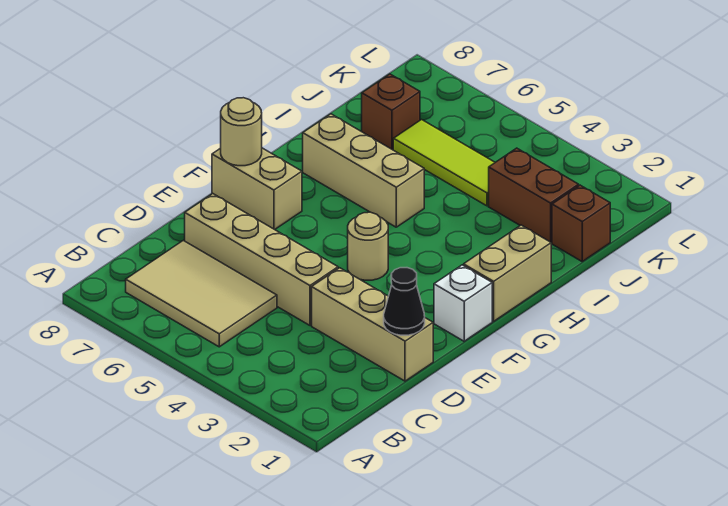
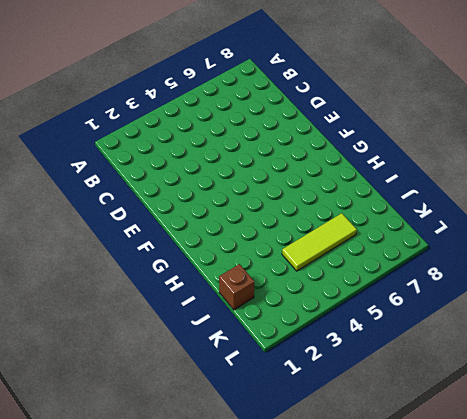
none -> tan tile B5:C7 level 1
none -> tan brick D1:D3 level 1
none -> tan brick D4:D7 level 1

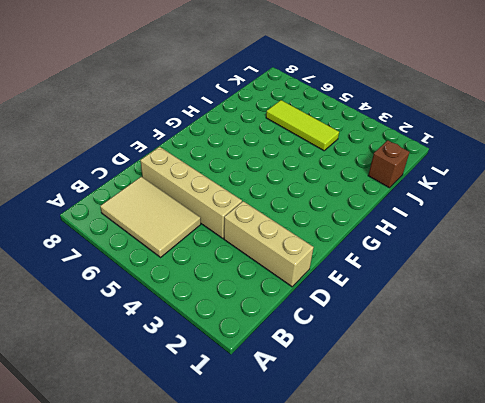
none -> white brick F1 level 1
none -> tan round brick F4 level 1
none -> tan brick F7:F8 level 1

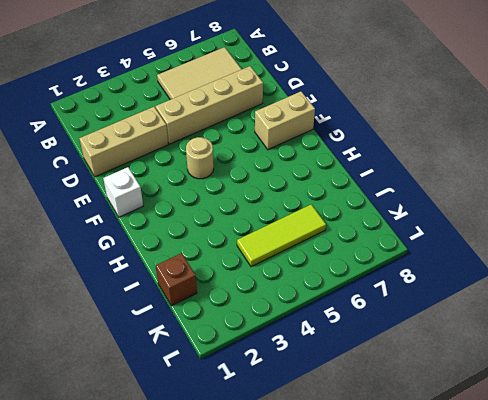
none -> tan brick G1:H1 level 1
none -> tan brick H5:H7 level 1
none -> brown brick J2:J3 level 1

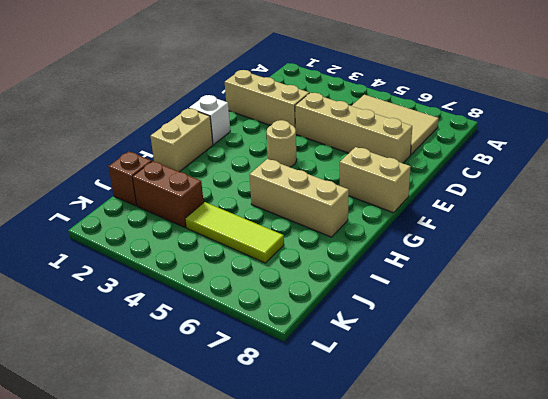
none -> brown brick J7 level 1
none -> black cone D1 level 2
none -> tan round brick F8 level 2

